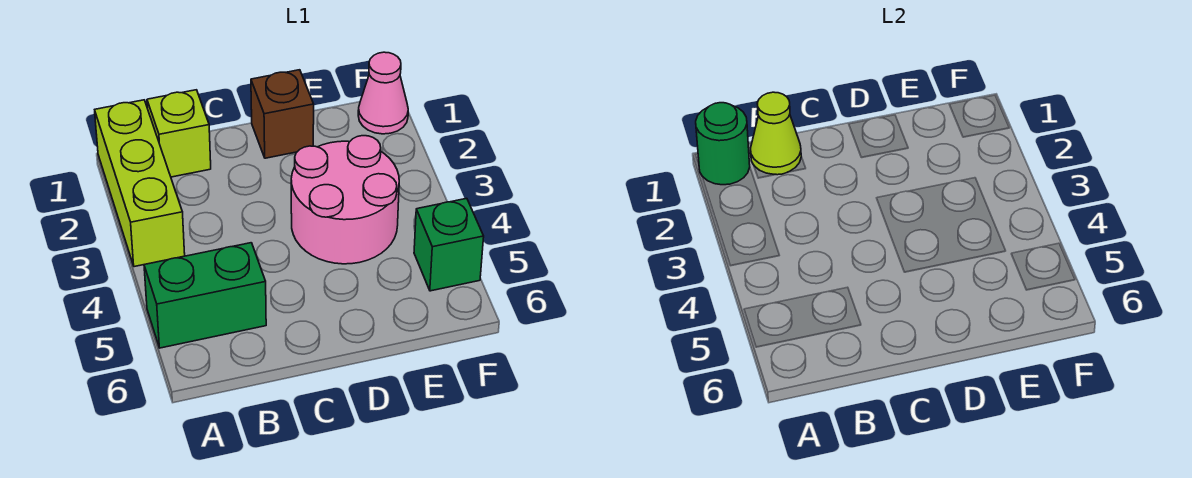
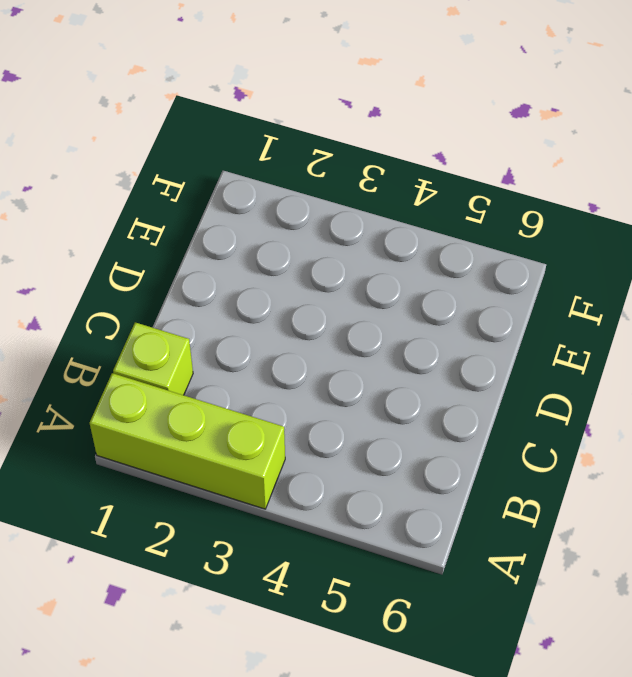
none -> green brick A5:B5 level 1
none -> brown brick D1 level 1

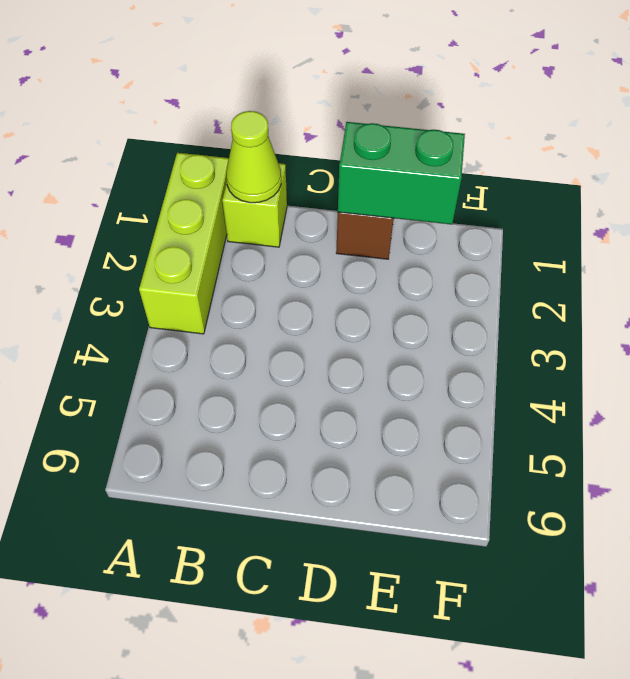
green brick D1:E1 level 2 -> green brick A5:B5 level 1
none -> pink round brick D3:E4 level 1
none -> pink cone F1 level 1

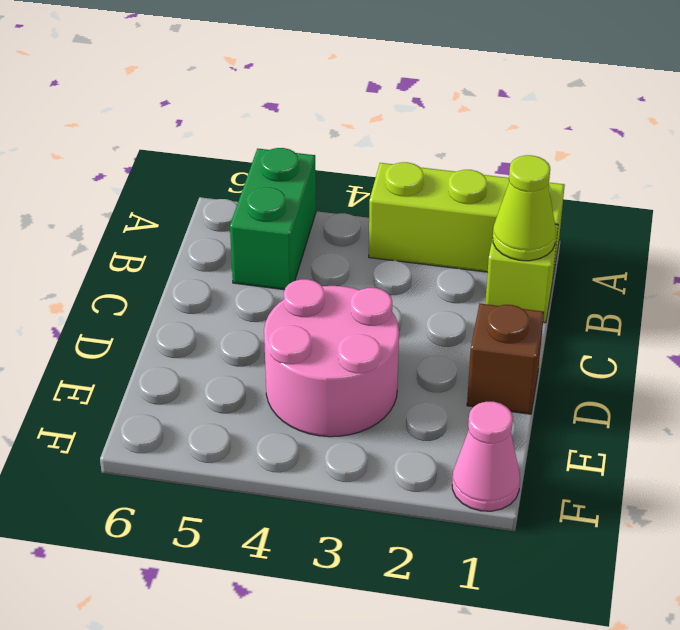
none -> green brick F5 level 1
none -> green round brick A1 level 2

